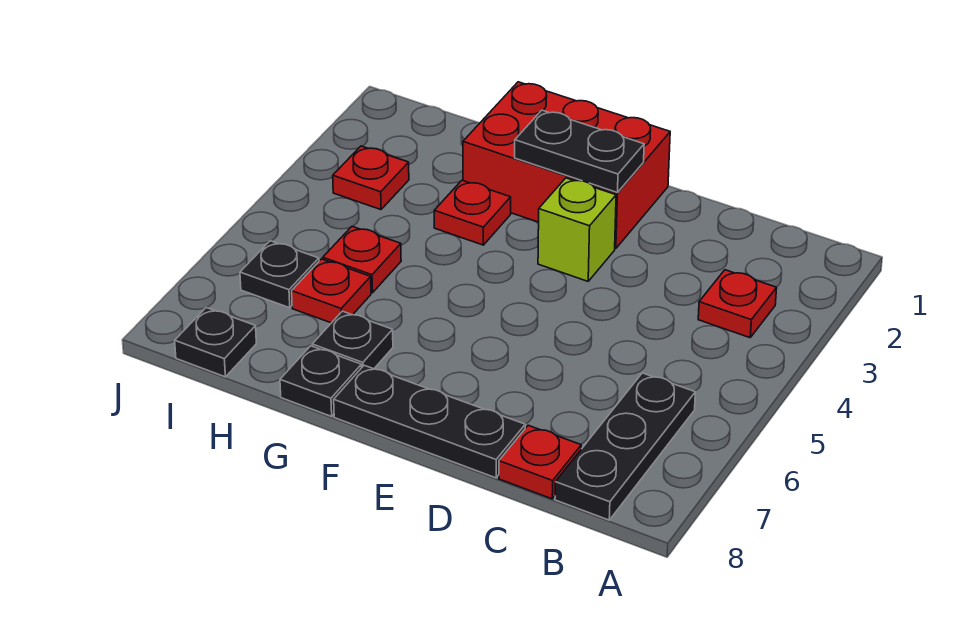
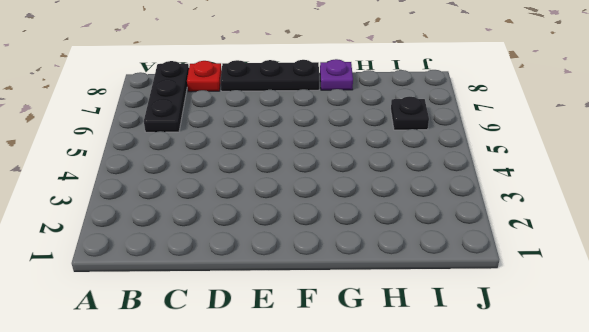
purple plate G8 level 1 -> black plate G8 level 1
none -> red plate B3 level 1
none -> red brick E1:G2 level 1
none -> lime brick E3 level 1

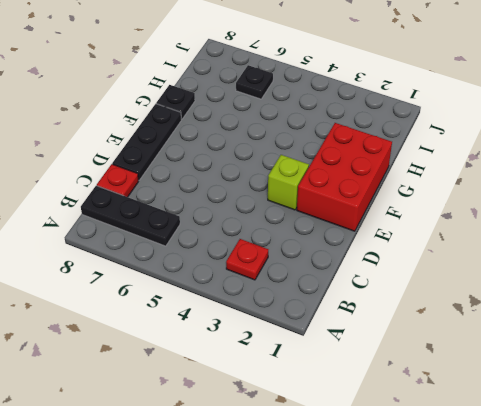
none -> red plate G3 level 1
none -> black plate G7 level 1
none -> red plate H5 level 1

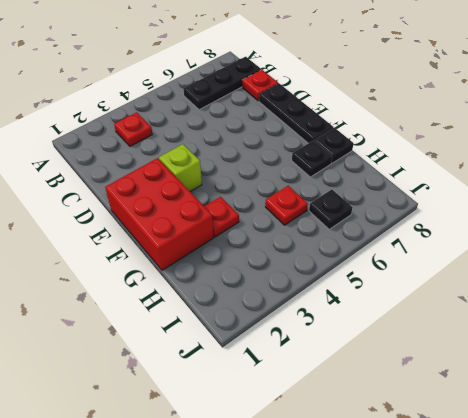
none -> red plate H6 level 1
none -> red plate I3 level 1
none -> black plate I8 level 1

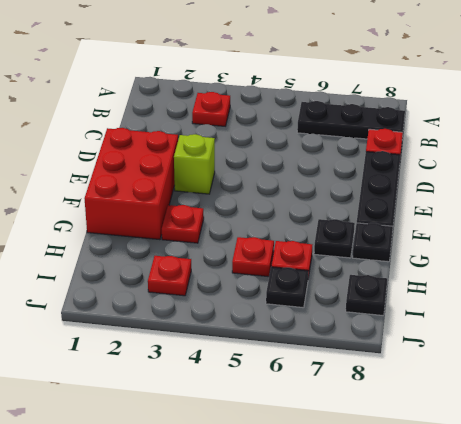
none -> black plate E2:F2 level 2

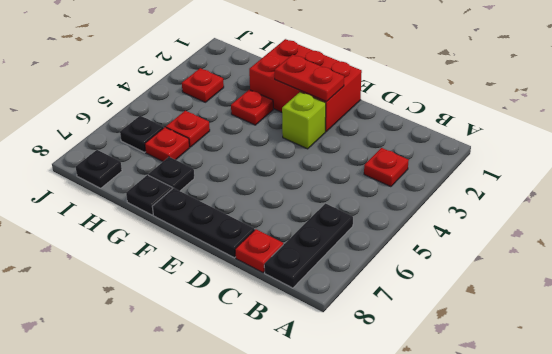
red plate E2:F2 level 2 -> black plate E2:F2 level 2

